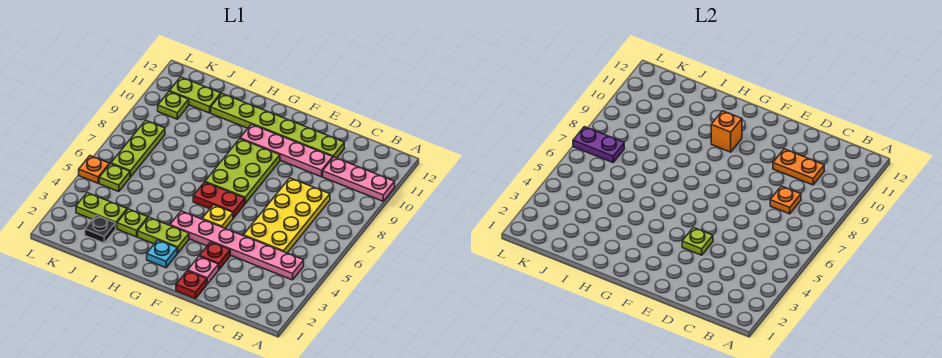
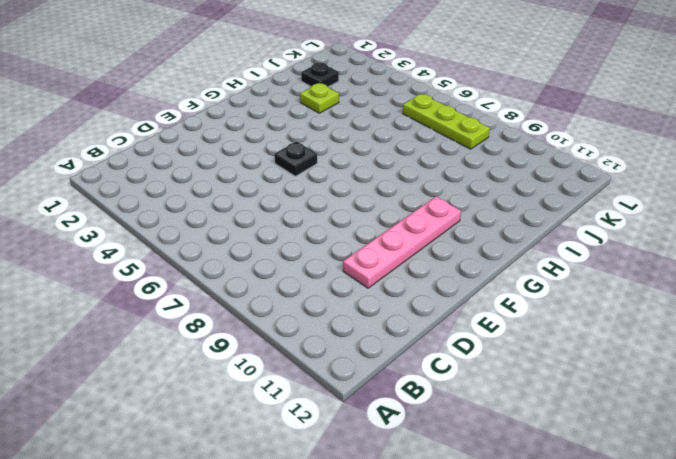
black plate F5 level 1 -> yellow plate F5 level 1
none -> pink plate A10:C10 level 1
none -> pink plate B4:G4 level 1
none -> yellow plate C5:D8 level 1

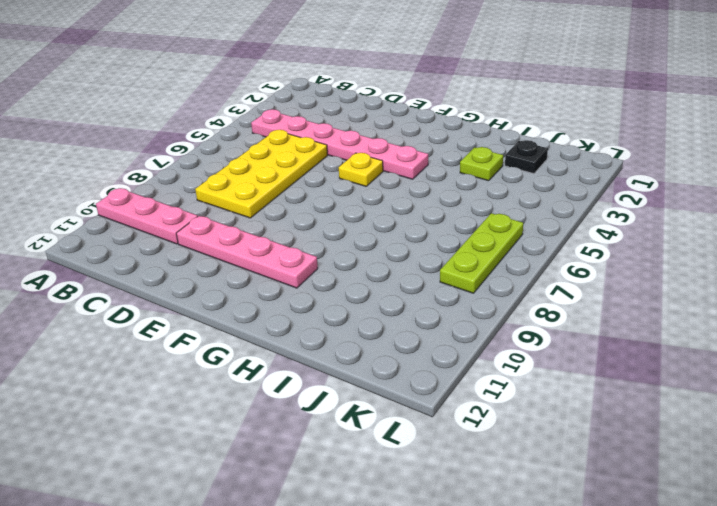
none -> lime plate D11:I11 level 1
none -> red plate E1 level 1
none -> pink plate E2 level 1

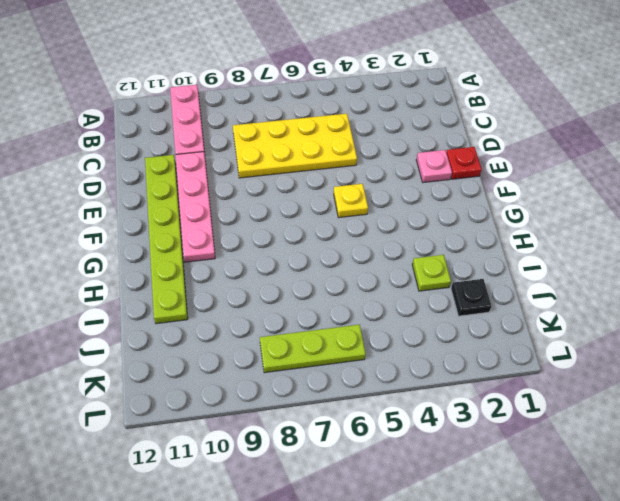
none -> pink plate B4:G4 level 1
none -> red plate E3 level 1
none -> red plate F6:G6 level 1

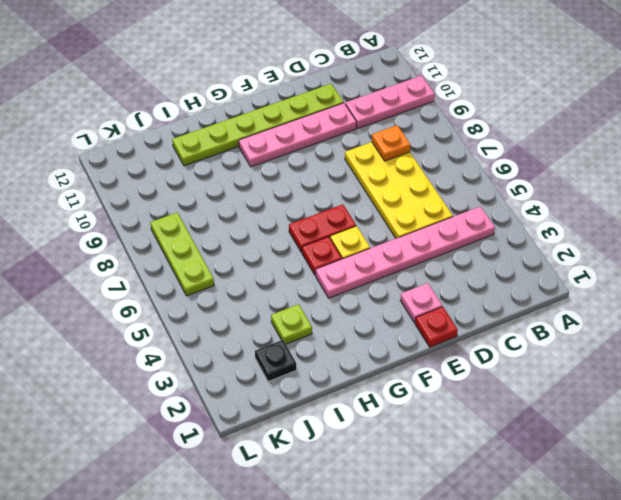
red plate G5 level 1 -> red plate E3 level 1
none -> lime plate F7:G9 level 1
none -> cyan plate G2 level 1
none -> lime plate G3:H3 level 1

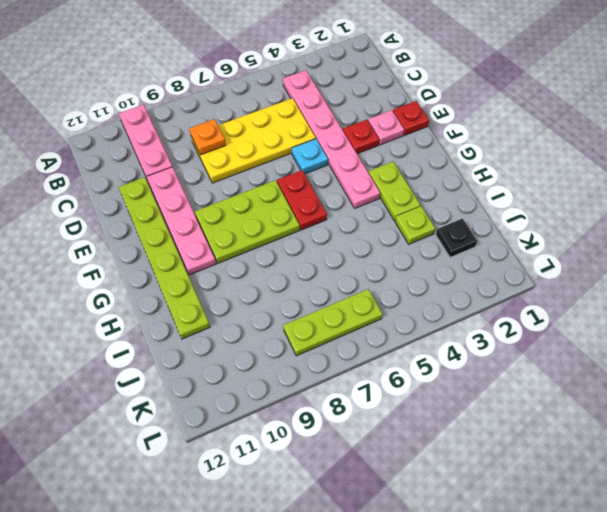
cyan plate E5 level 1 -> cyan plate G2 level 1
none -> yellow plate F5 level 1
none -> lime plate J3:K3 level 1
none -> lime plate J11:K11 level 1

